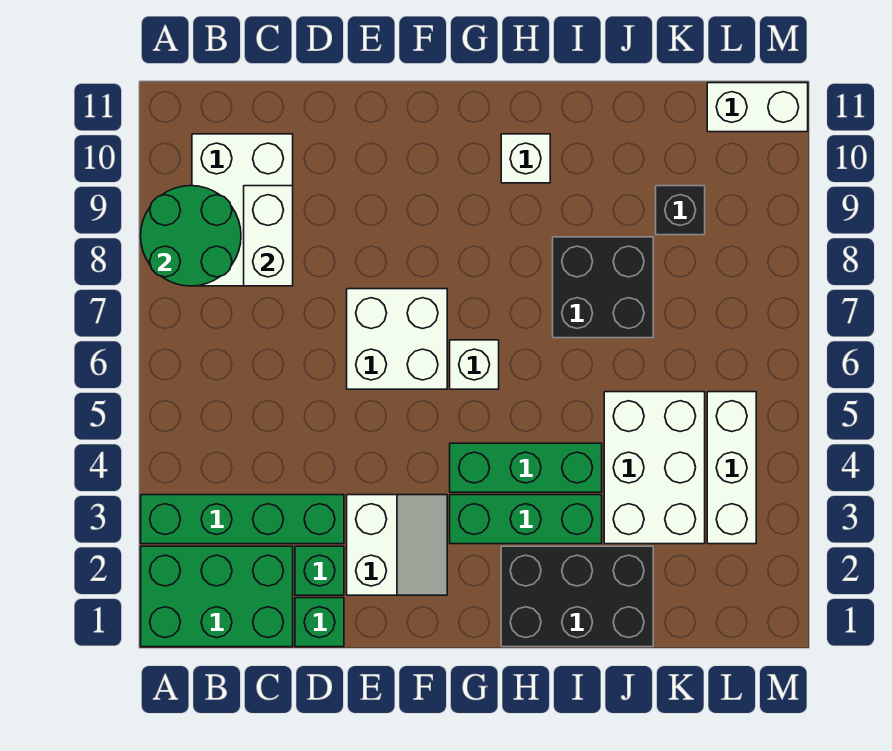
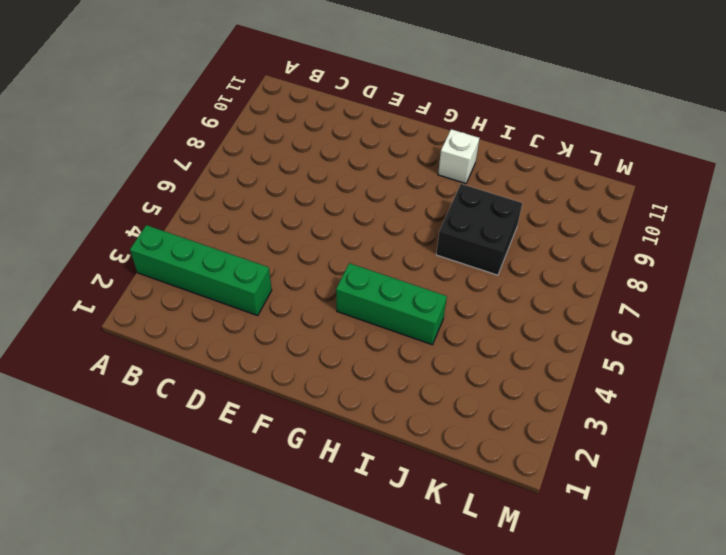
none -> green brick A1:C2 level 1
none -> white brick B8:C10 level 1
none -> green brick D1 level 1

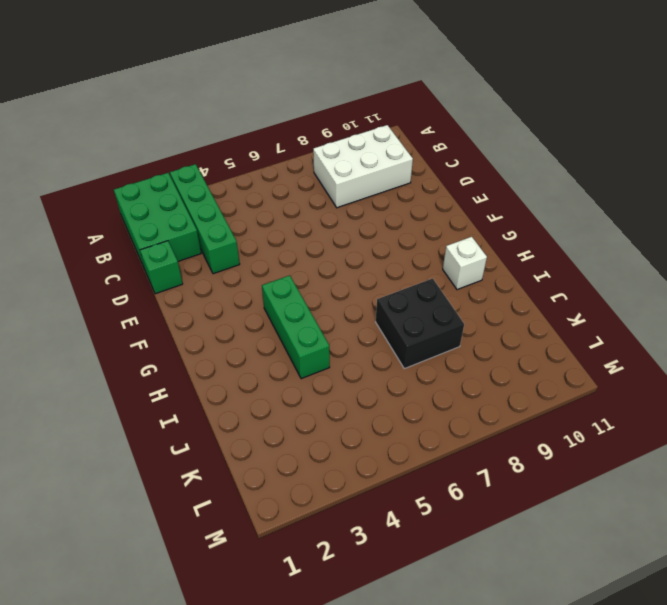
none -> green brick D2 level 1
none -> white slope E2:F3 level 1 top E
none -> white brick E6:F7 level 1

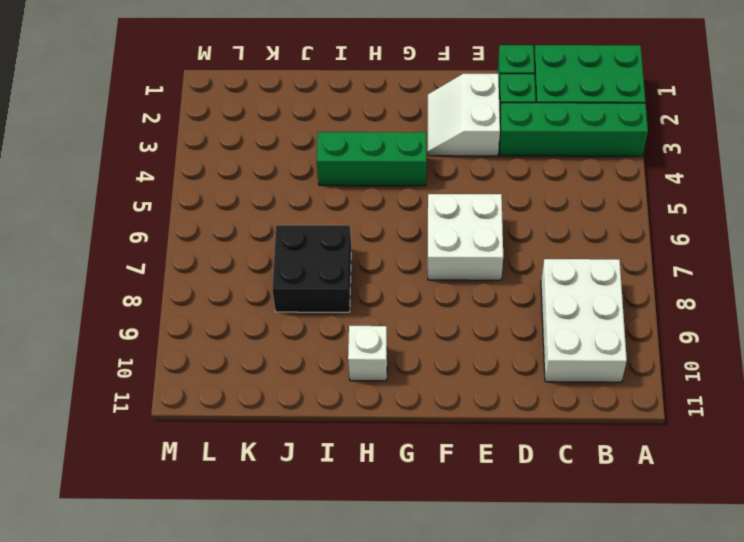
none -> green brick G3:I3 level 1
none -> white brick G6 level 1
none -> black brick H1:J2 level 1

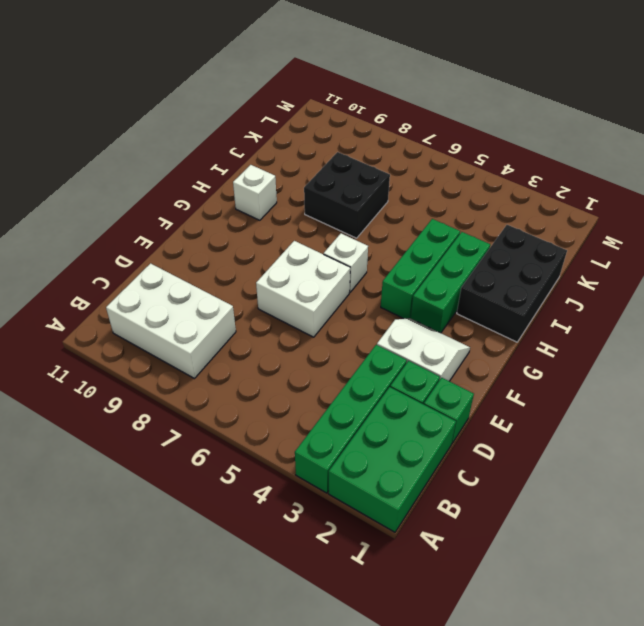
none -> white brick J3:K5 level 1
none -> black brick K9 level 1
none -> white brick L3:L5 level 1

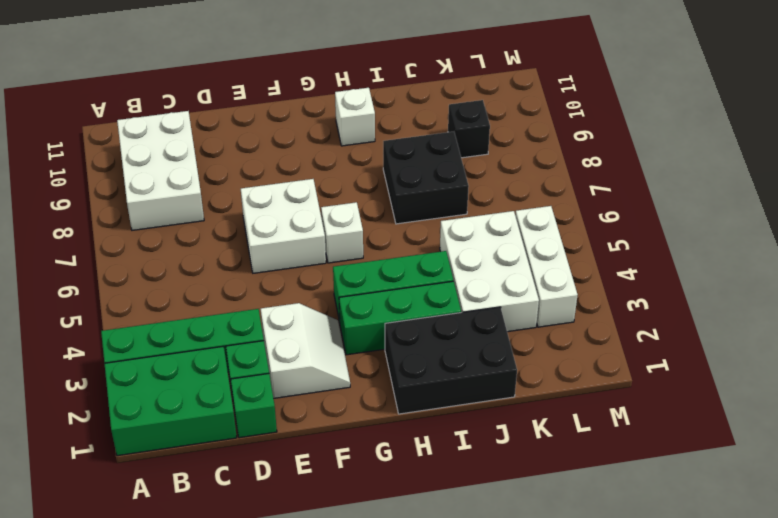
none -> white brick L11:M11 level 1
none -> green round brick A8:B9 level 2
none -> white brick C8:C9 level 2

